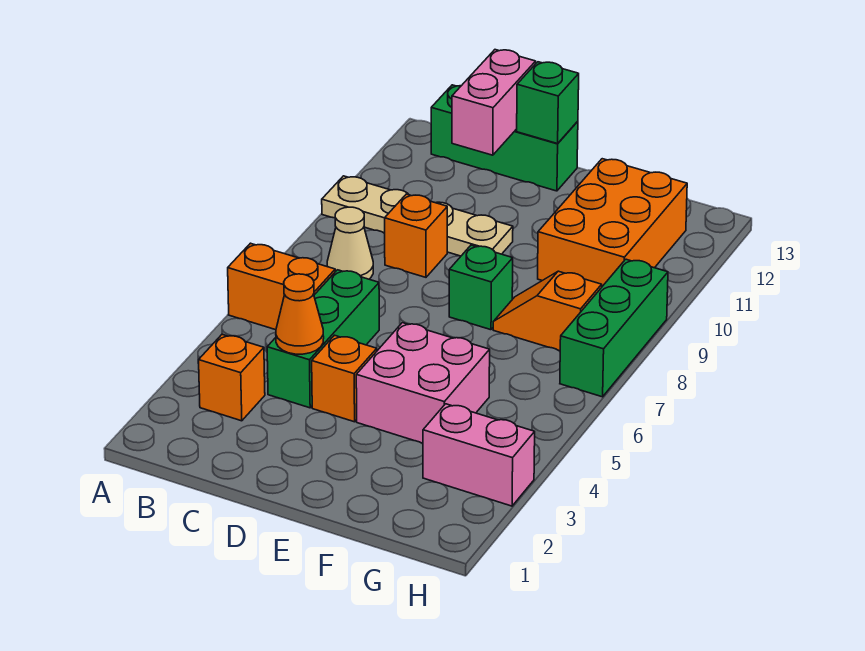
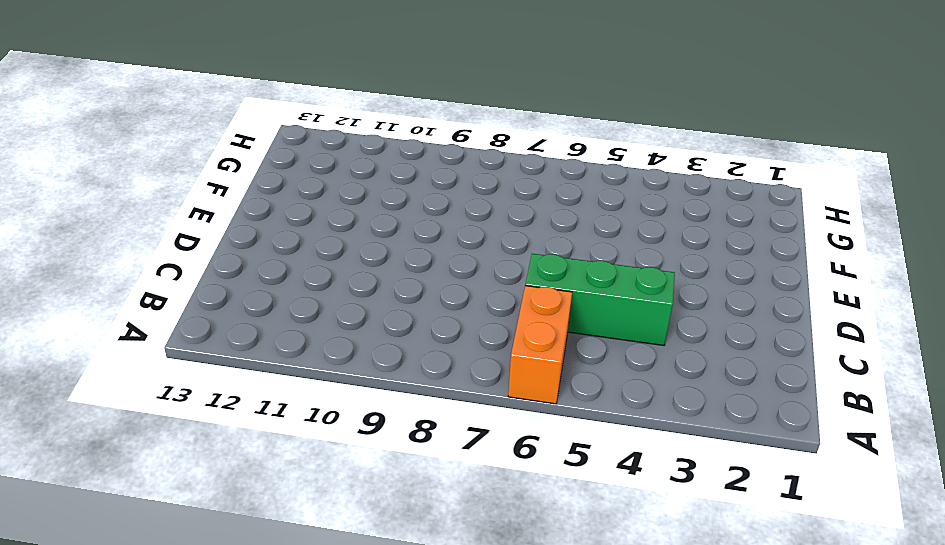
none -> tan plate A10:D10 level 1
none -> orange brick B3 level 1
none -> tan cone B8 level 1

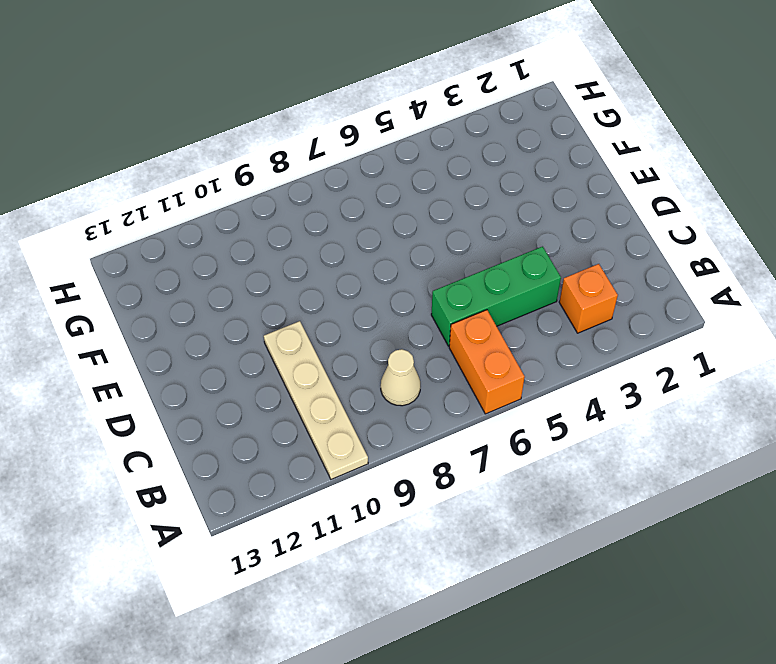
none -> green brick B13:D13 level 1
none -> orange brick C9 level 1
none -> orange brick D4 level 1

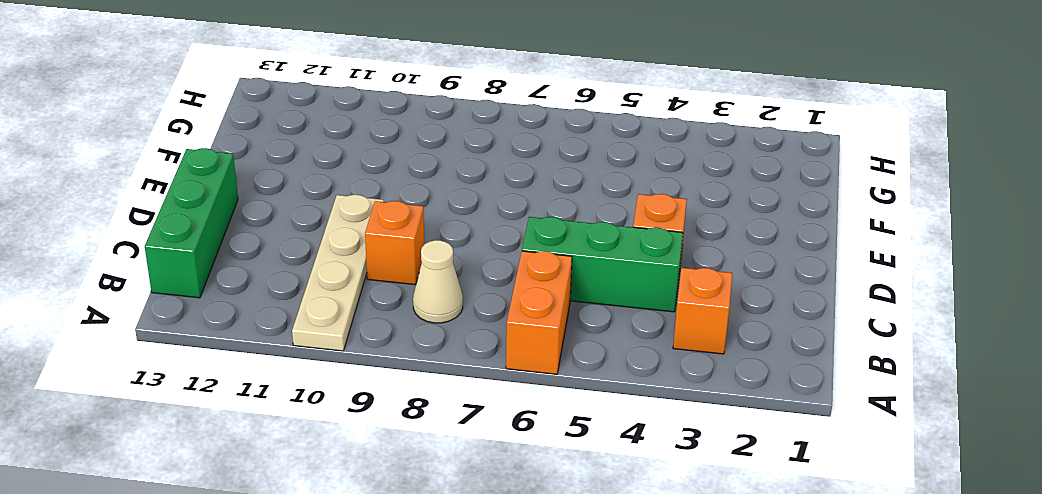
none -> pink brick E4:F5 level 1
none -> green brick E8 level 1
none -> orange slope F8:G8 level 1 top G

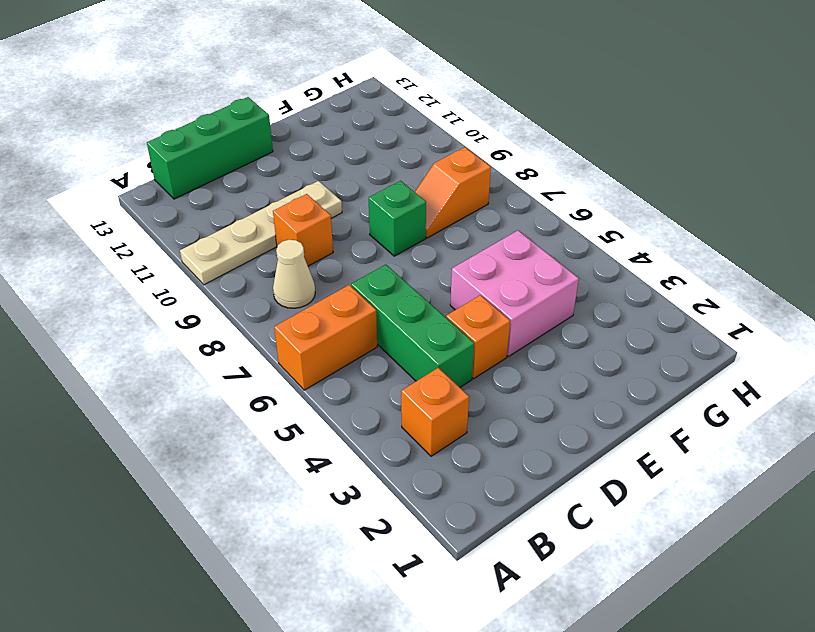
none -> orange brick F10:G12 level 1
none -> pink brick G3:H3 level 1
none -> green brick H7:H9 level 1

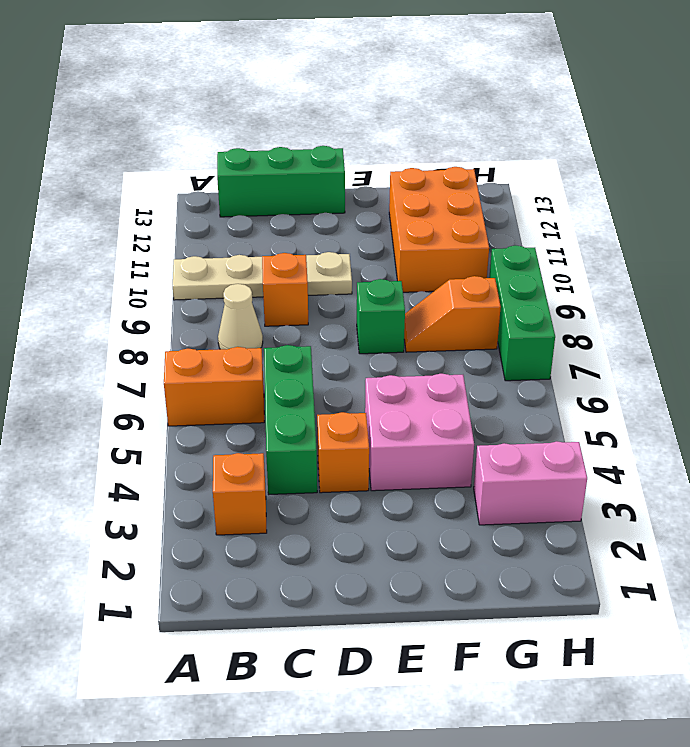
none -> orange cone C4 level 2
none -> pink brick C12:C13 level 2
none -> green brick D13 level 2

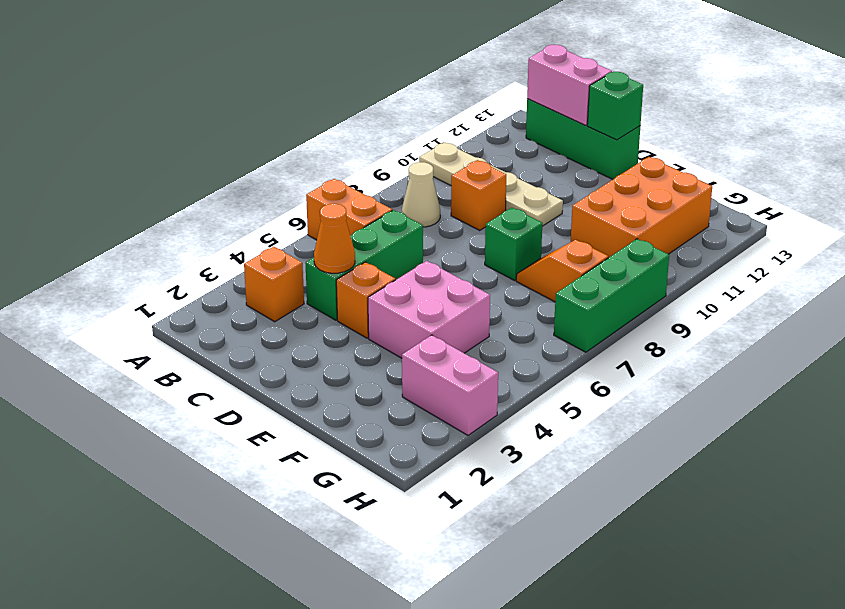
pink brick B13:C13 level 2 -> pink brick C12:C13 level 2

